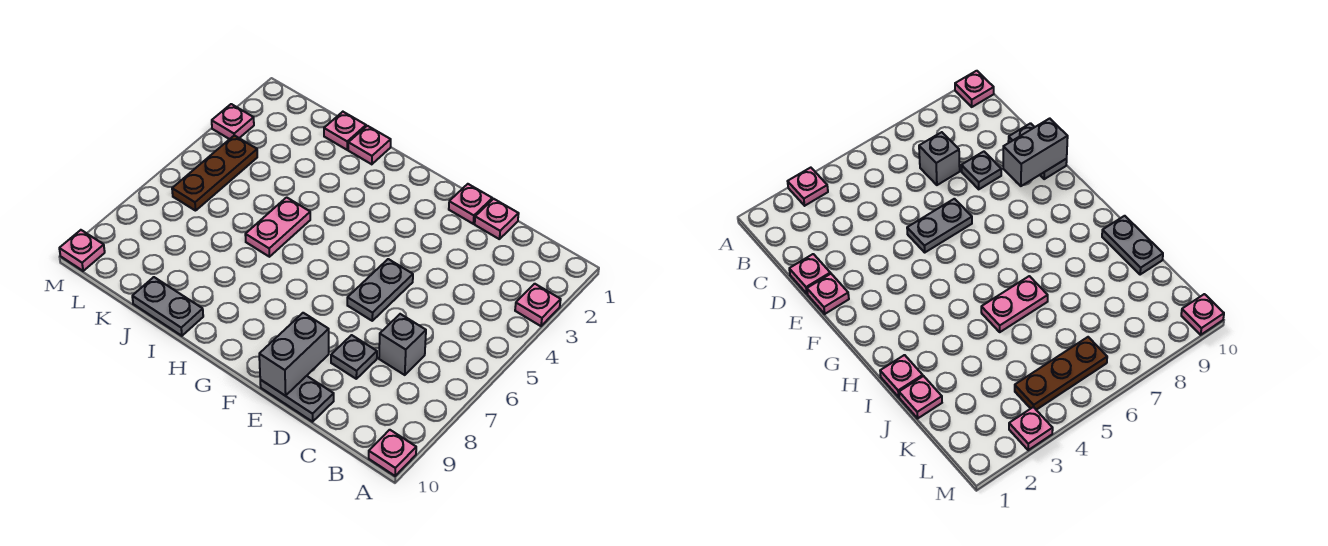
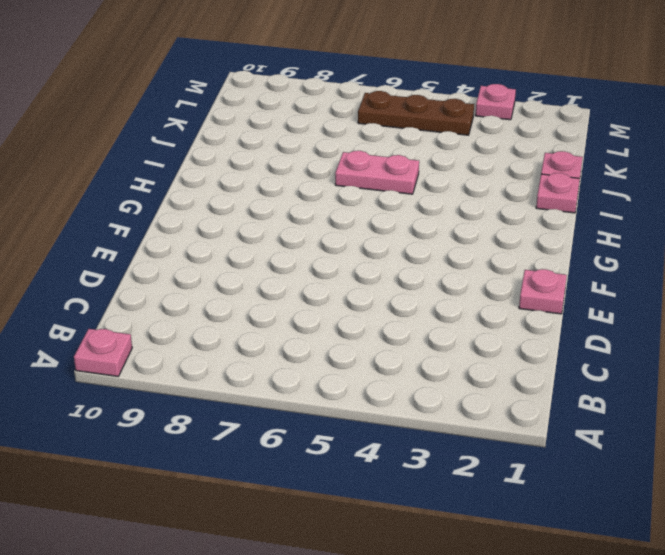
none -> pink plate A3 level 1
none -> grey brick C7 level 1
none -> pink plate D1 level 1

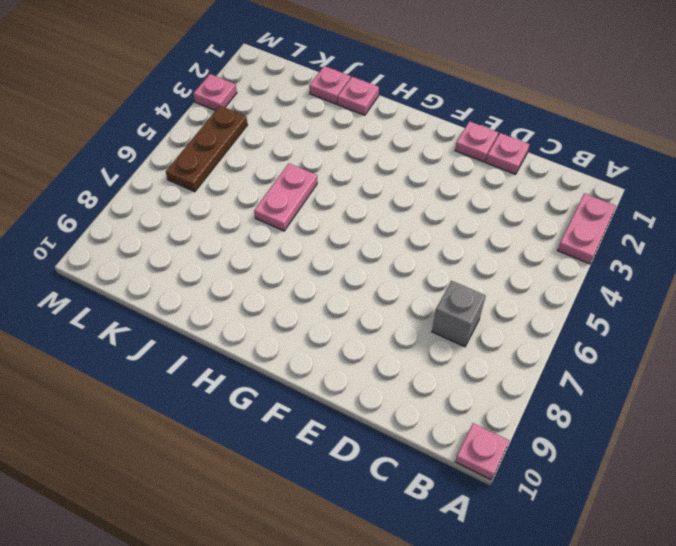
pink plate A2:A3 level 1 -> pink plate A3 level 1
none -> grey plate D8 level 1
none -> grey plate D10:E10 level 1
none -> grey plate E5:E6 level 1

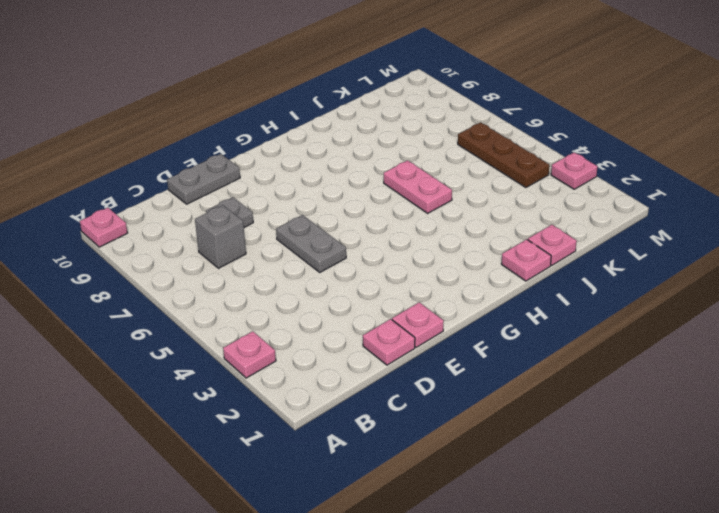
none -> grey plate I10:J10 level 1
none -> pink plate M10 level 1
none -> grey brick E9:E10 level 2

